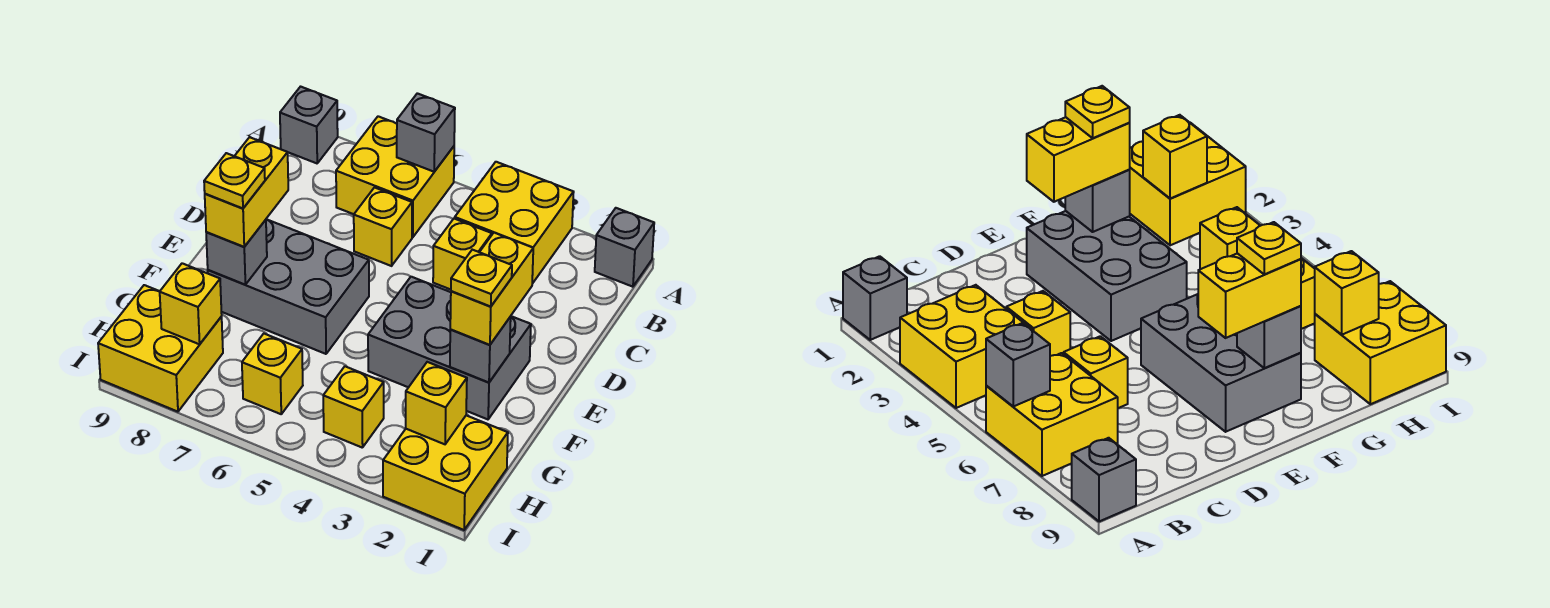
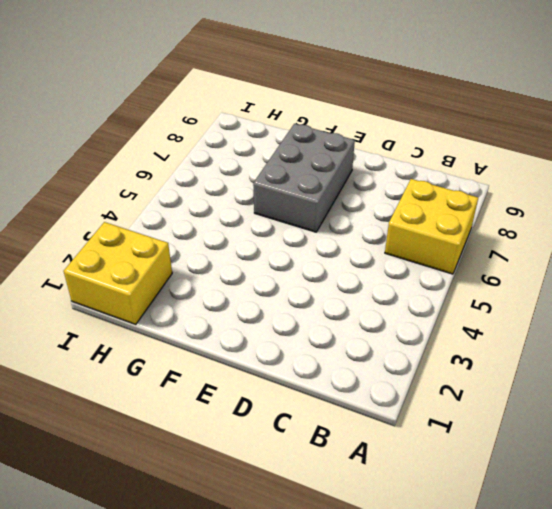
none -> grey brick A1 level 1
none -> yellow brick A3:B4 level 1
none -> grey brick A9 level 1

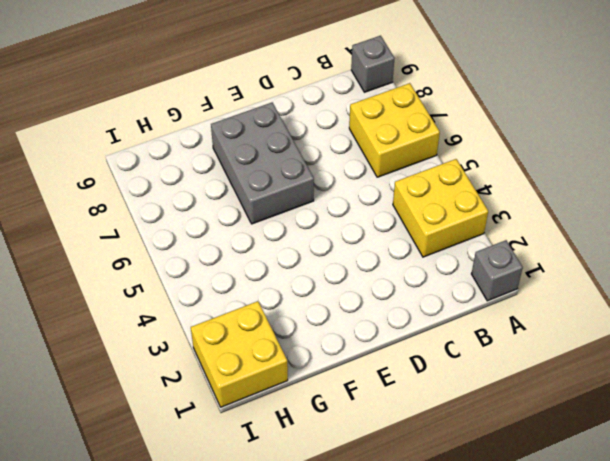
none -> yellow brick C4 level 1
none -> yellow brick C6 level 1
none -> grey brick E2:F4 level 1

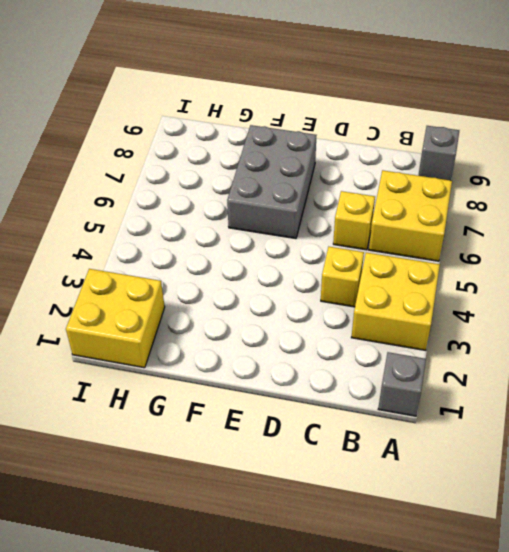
none -> grey brick E2:F4 level 1
none -> yellow brick H4 level 1
none -> yellow brick H6 level 1

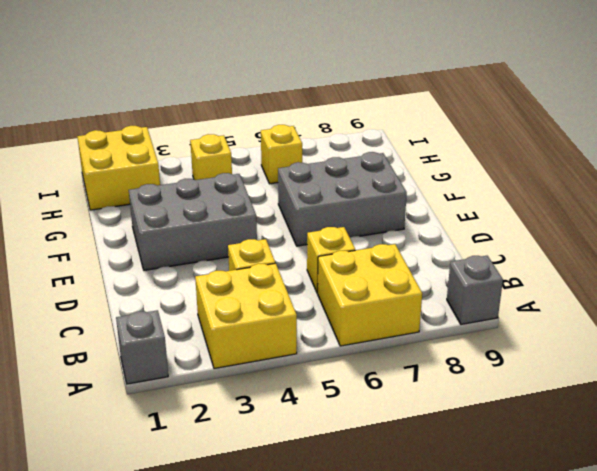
none -> yellow brick H8:I9 level 1
none -> grey brick A6 level 2
none -> grey brick F2 level 2

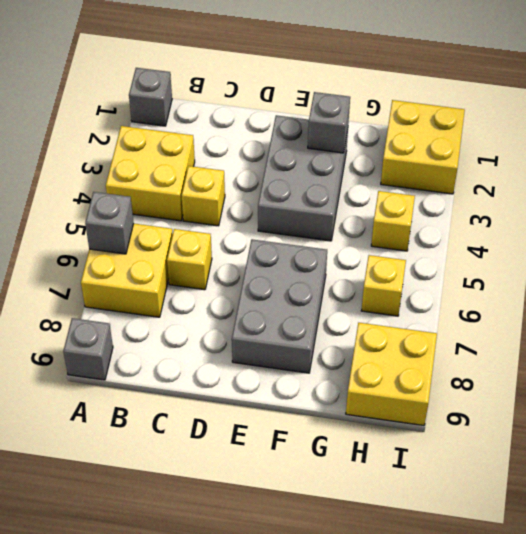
none -> grey brick F8 level 2
none -> yellow brick H2 level 2
none -> yellow brick H8 level 2

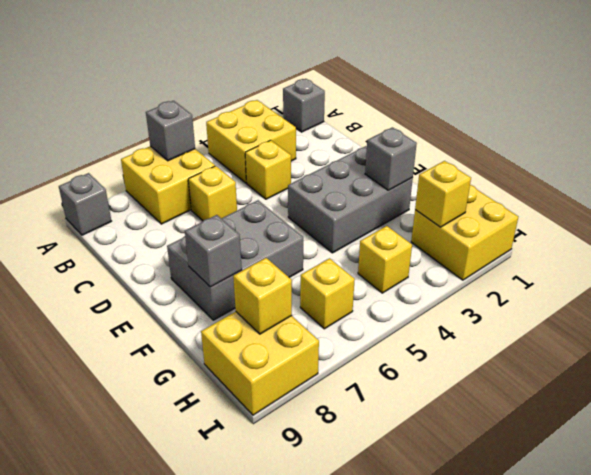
none -> yellow brick E2:F2 level 3
none -> yellow brick E8:F8 level 3
none -> yellow plate F2 level 4

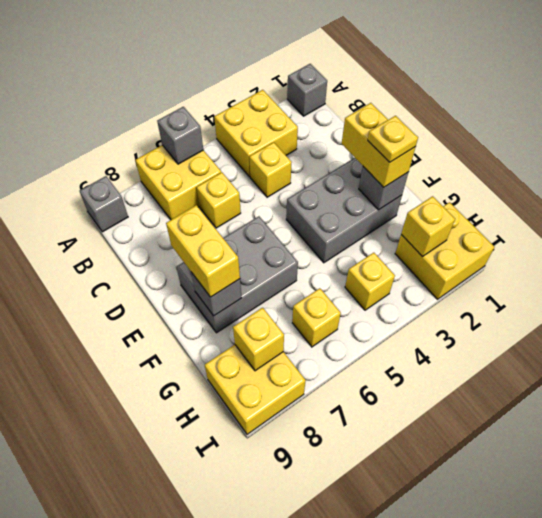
none -> yellow plate F8 level 4

